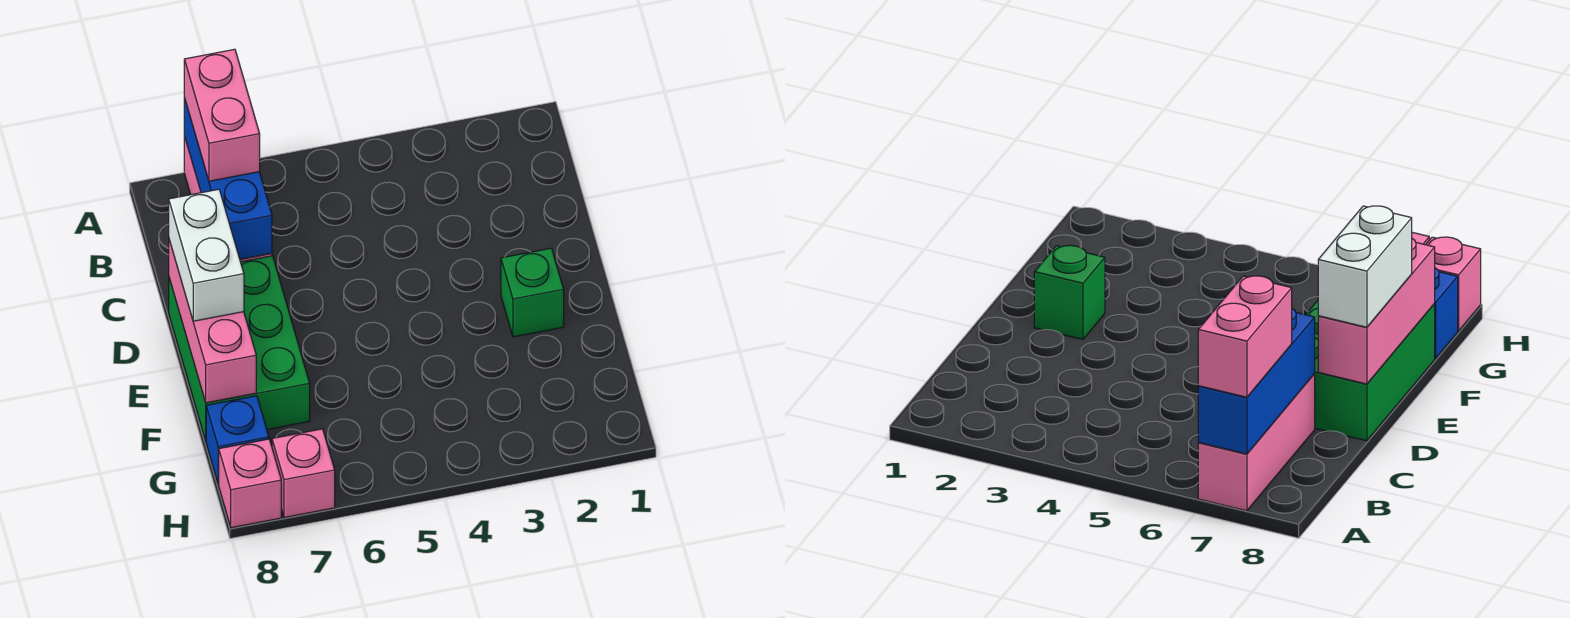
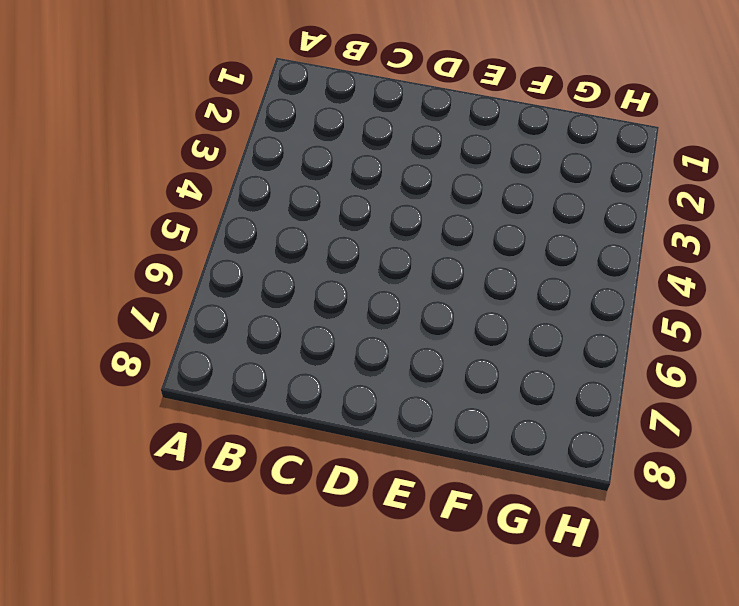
none -> pink brick A7:C7 level 1
none -> green brick D7:F8 level 1

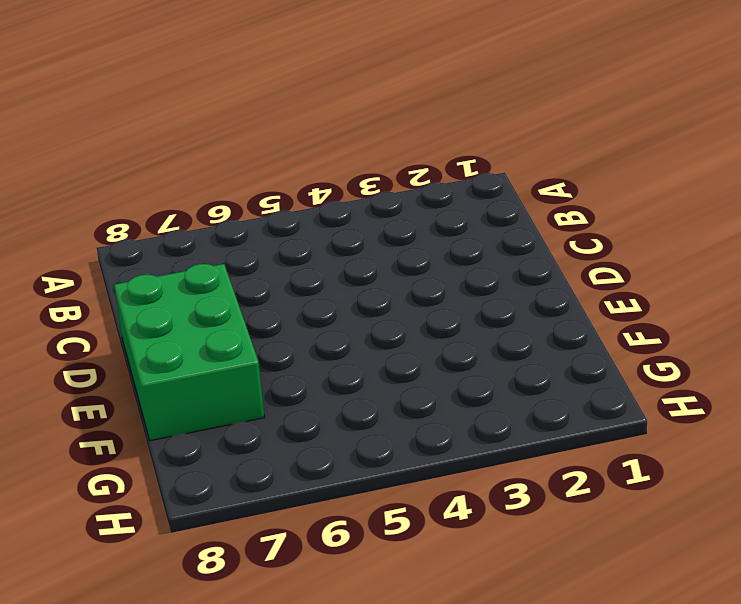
none -> pink brick A7:C7 level 1
none -> green brick E2 level 1

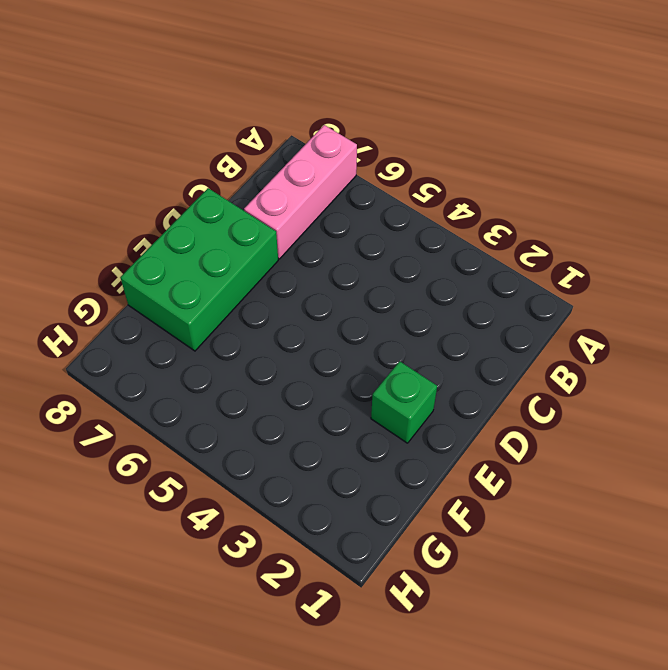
none -> blue brick G8 level 1
none -> pink brick H7 level 1

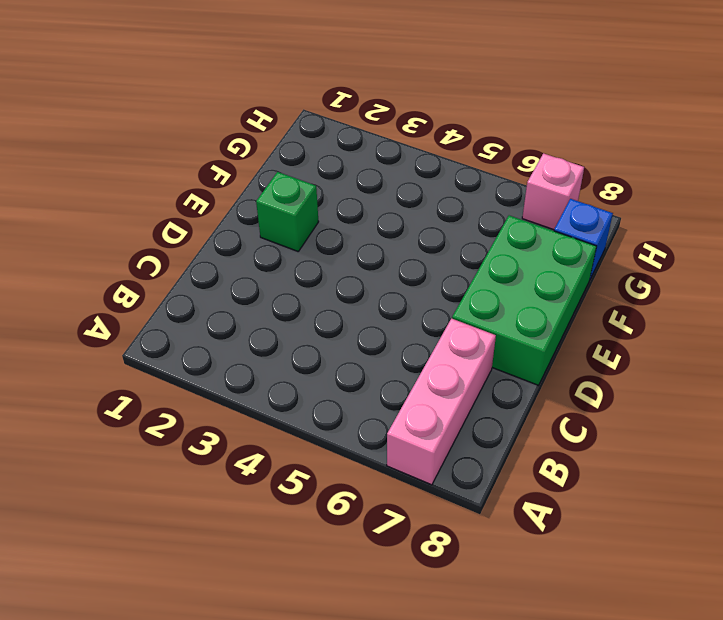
none -> pink brick H8 level 1
none -> blue brick A7:C7 level 2

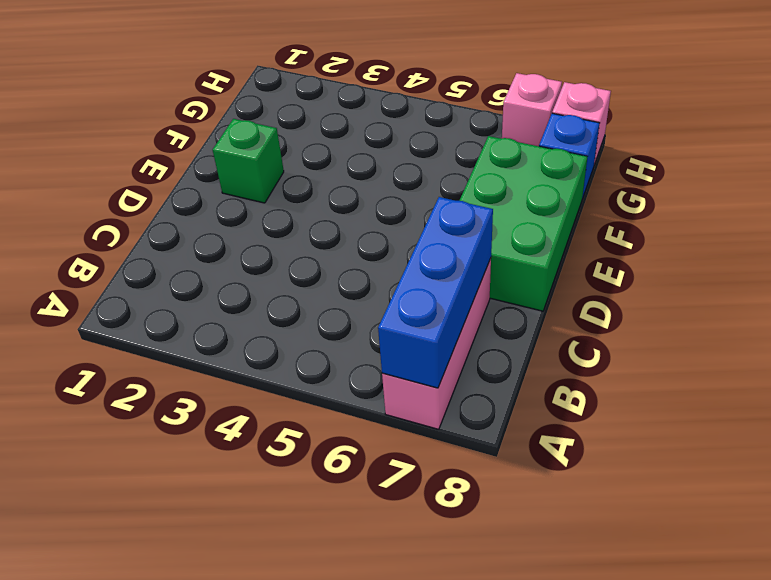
none -> pink brick D8:F8 level 2
none -> pink brick A7:B7 level 3

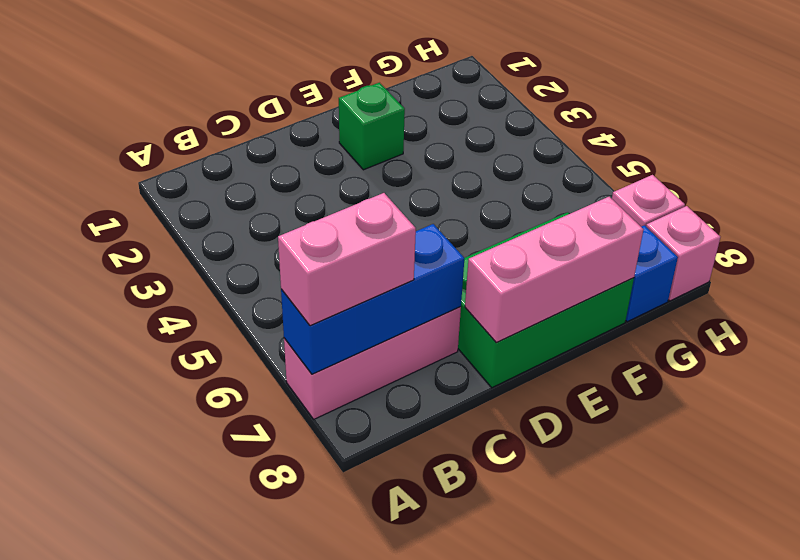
none -> white brick D8:E8 level 3

